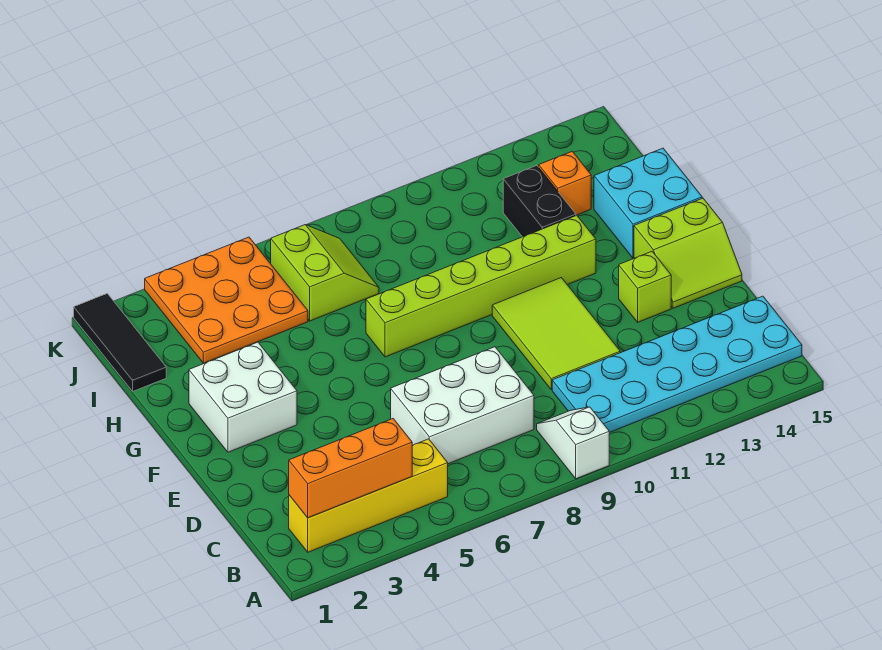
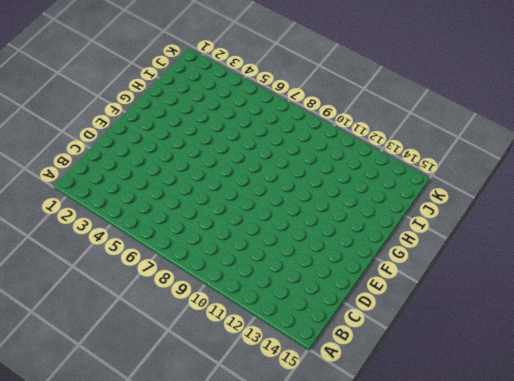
none -> white slope A9:B9 level 1 top A
none -> yellow brick B2:B5 level 1
none -> cyan plate B10:C15 level 1

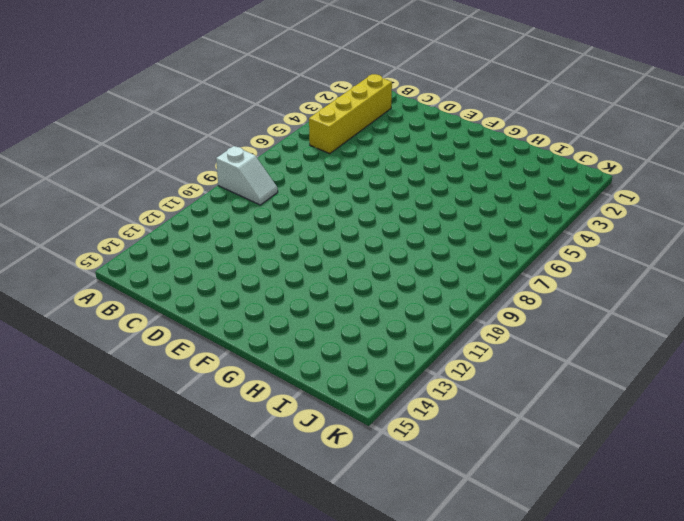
none -> cyan plate B10:C15 level 1
none -> white brick C6:D8 level 1
none -> lime tile D10:F11 level 1

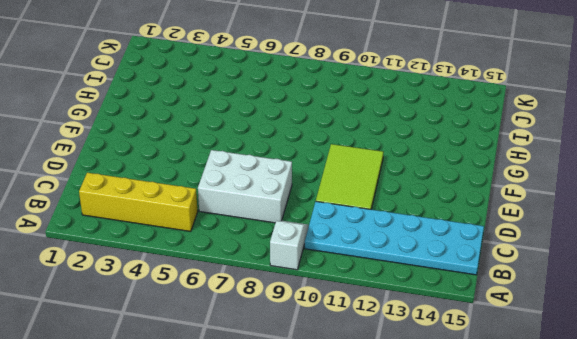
none -> lime brick E13 level 1
none -> lime slope E14:F15 level 1 top F
none -> white brick F2:G3 level 1

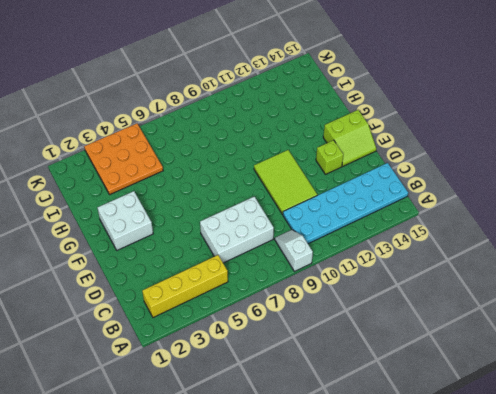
none -> lime brick G7:G12 level 1
none -> cyan brick G14:H15 level 1
none -> black brick H12:I12 level 1

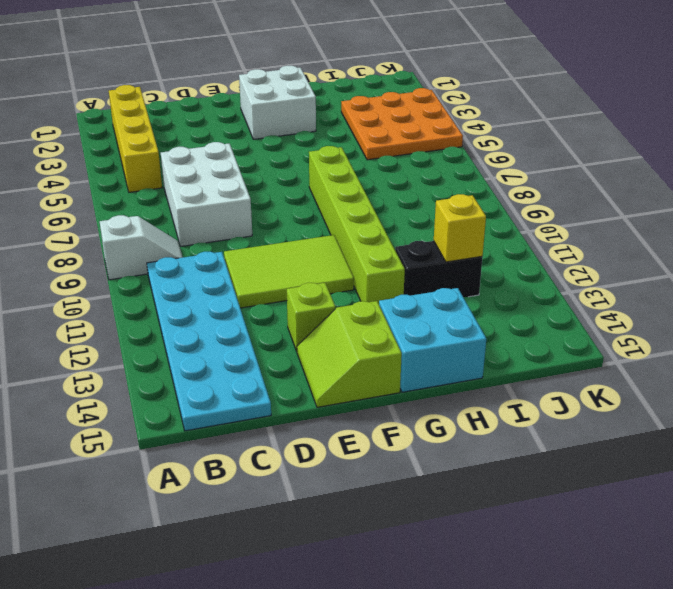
yellow brick I12 level 2 -> none
none -> black tile I1:K1 level 1
none -> lime slope I6:J7 level 1 top 6
none -> orange brick I13 level 1

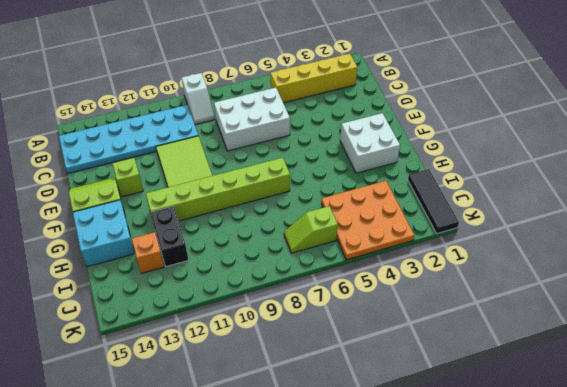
lime slope J6:J7 level 1 top 6 -> lime slope I6:J7 level 1 top 6
none -> orange brick B2:B4 level 2

